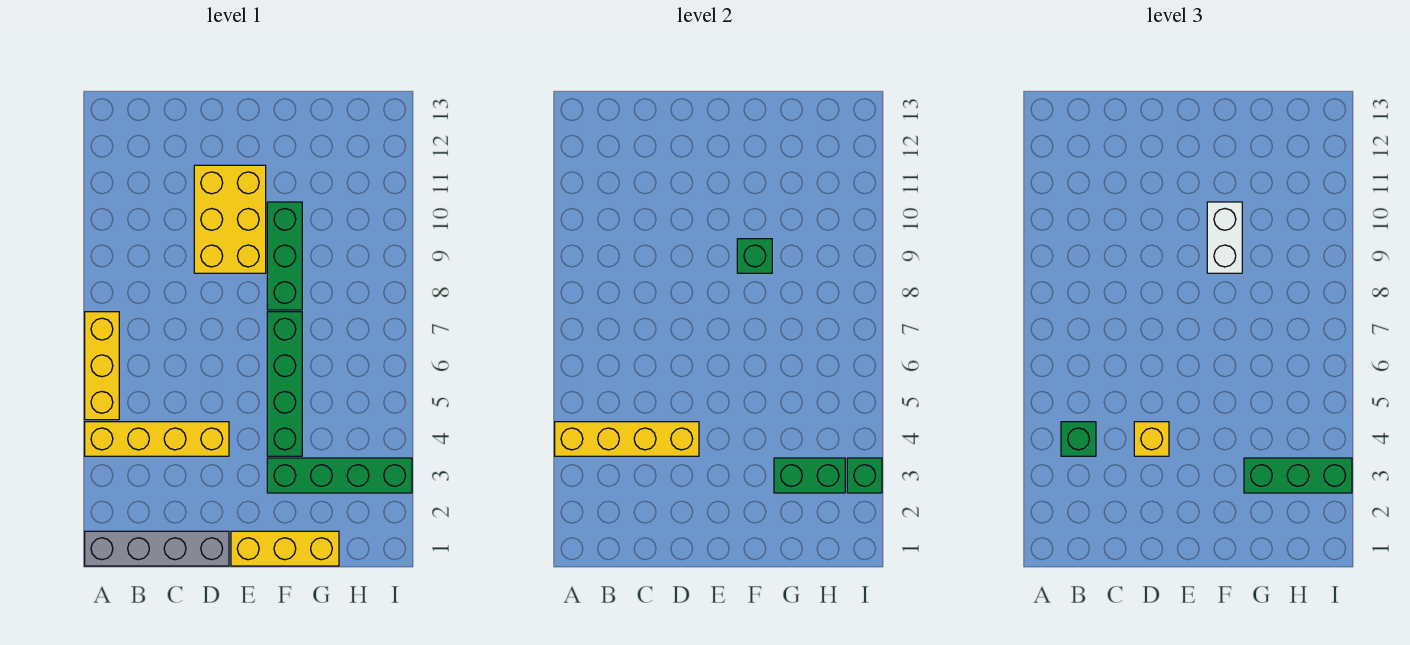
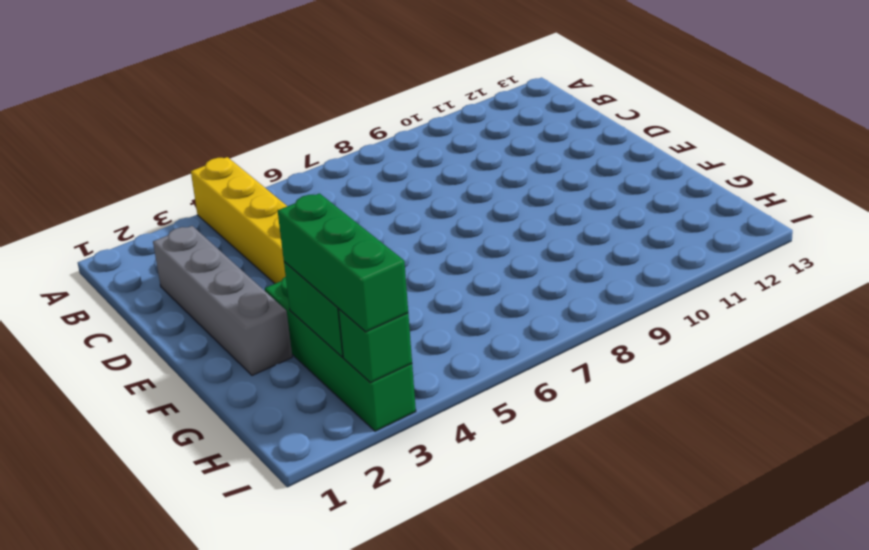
grey brick C2:F2 level 1 -> grey brick A1:D1 level 1
none -> yellow brick A5:A7 level 1
none -> yellow brick D9:E11 level 1
none -> yellow brick E1:G1 level 1

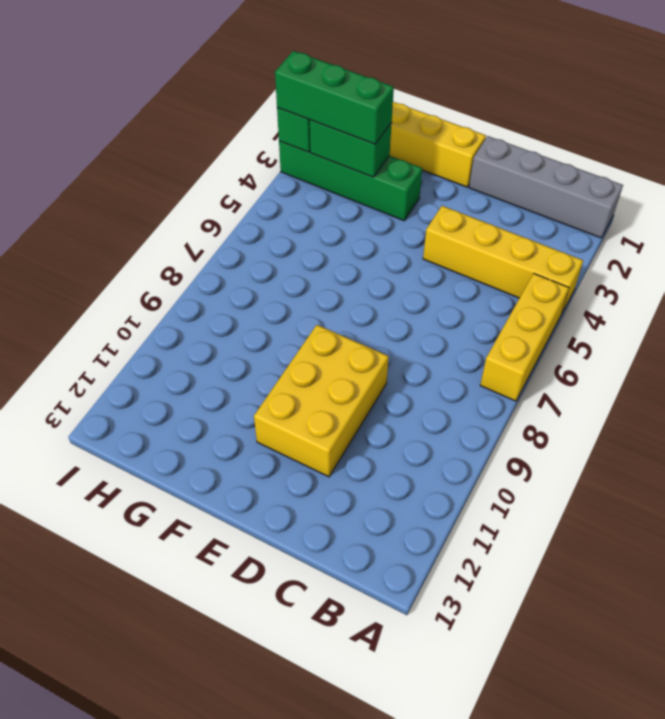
none -> green brick F4:F7 level 1
none -> green brick F8:F10 level 1
none -> yellow brick A4:D4 level 2

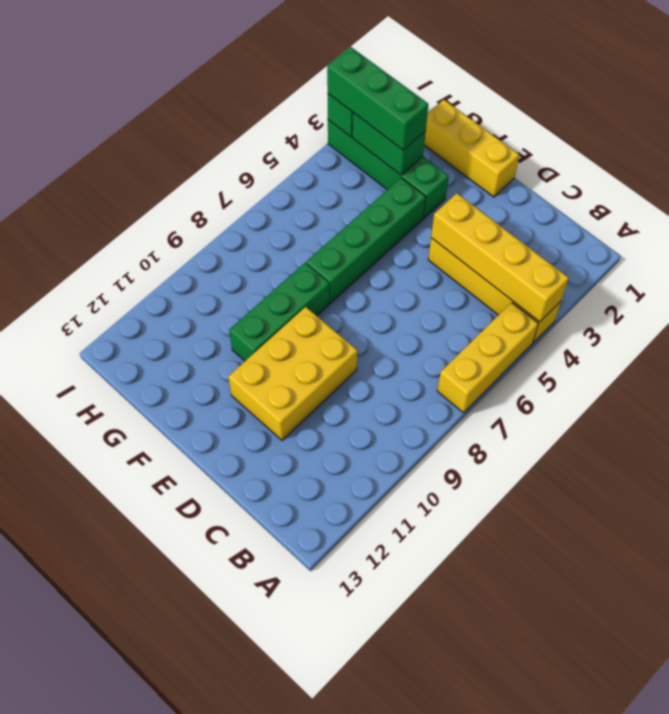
none -> grey brick A1:D1 level 1
none -> green brick F9 level 2
none -> green brick B4 level 3

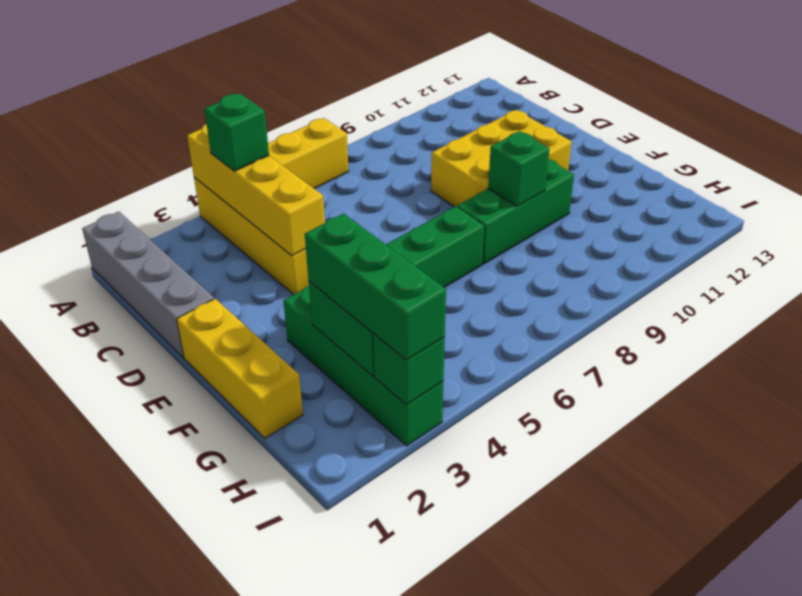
none -> yellow brick D4 level 3
none -> white brick F9:F10 level 3

